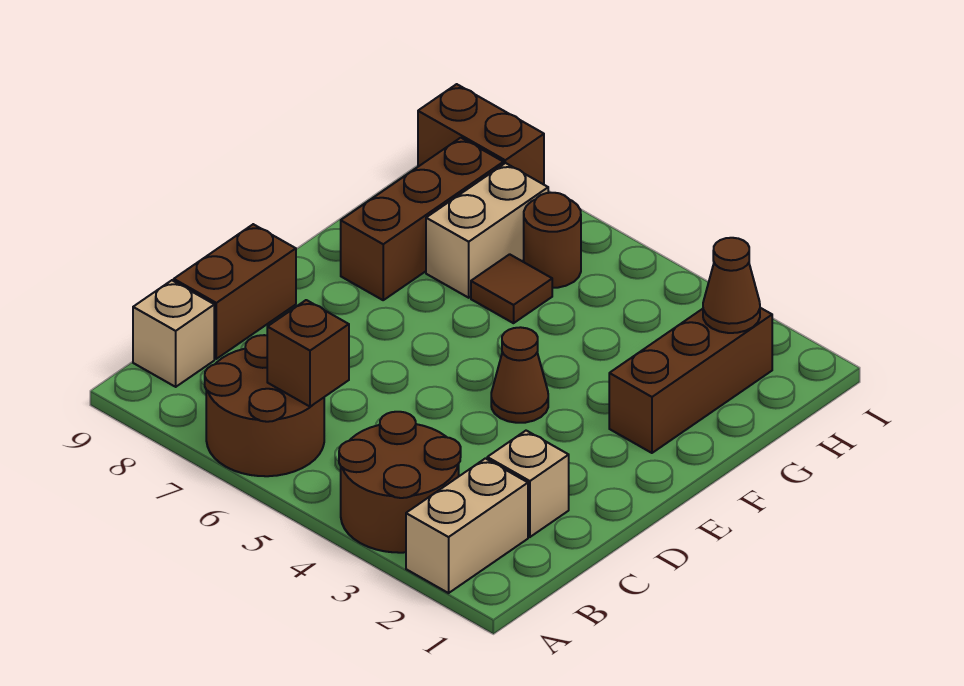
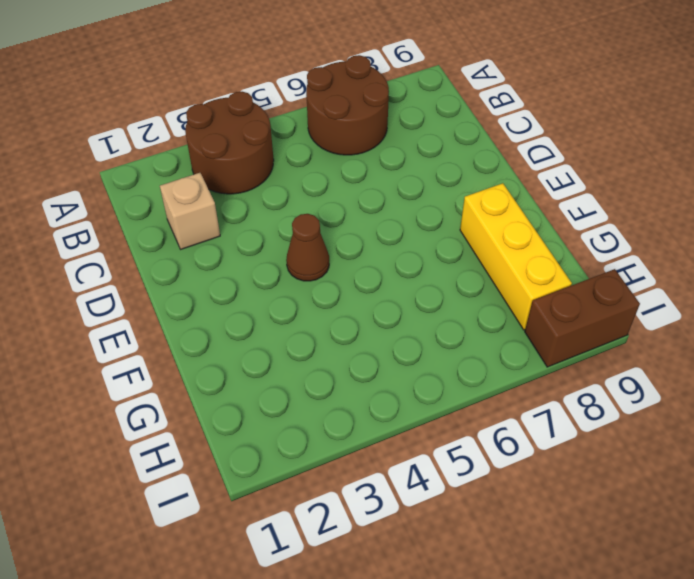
yellow brick F8:H8 level 1 -> brown brick F8:H8 level 1
none -> tan brick A2:B2 level 1
none -> tan brick B9 level 1
none -> brown brick C9:D9 level 1

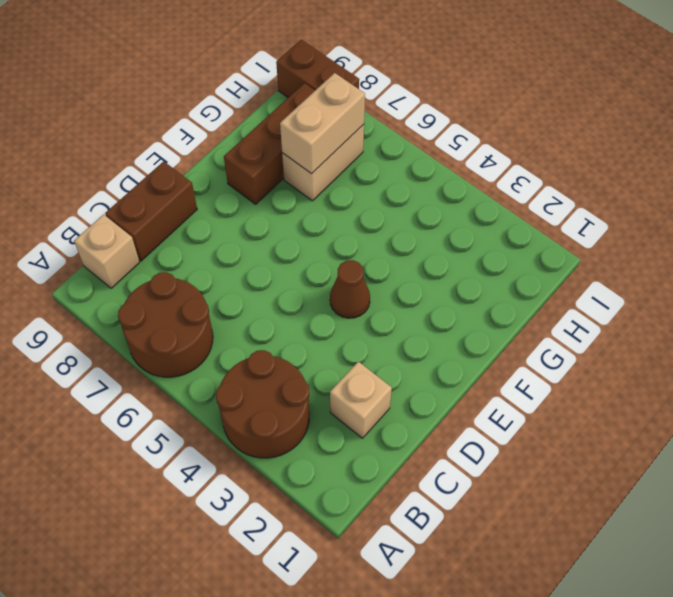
tan brick G7:H7 level 2 -> tan brick A2:B2 level 1
none -> brown brick F2:H2 level 1
none -> brown tile G6 level 1
none -> brown round brick H6 level 1

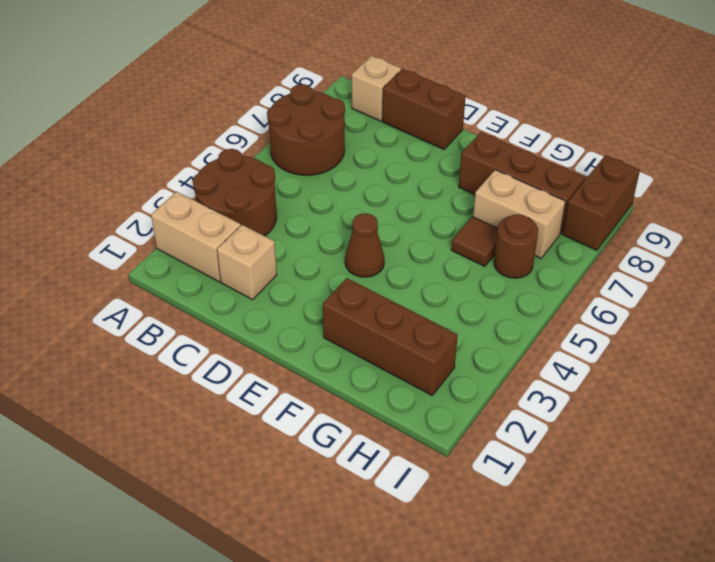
none -> brown brick B6 level 2
none -> brown cone H2 level 2

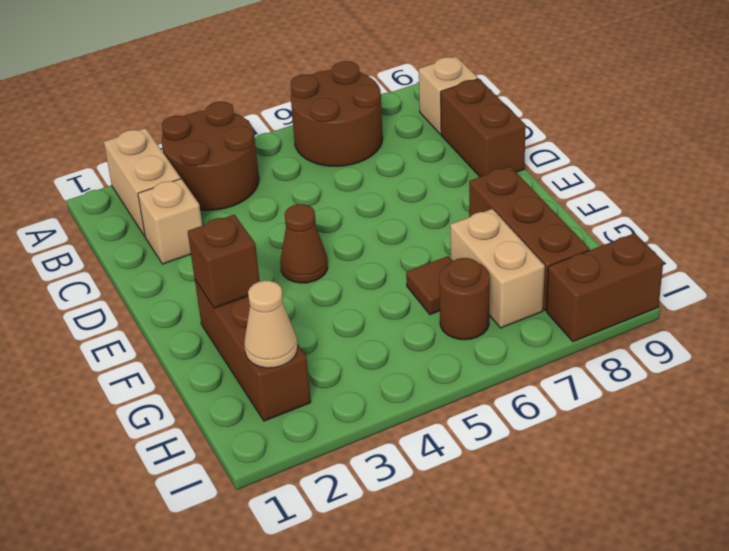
brown brick F2 level 2 -> brown brick B6 level 2
tan cone H2 level 2 -> brown cone H2 level 2

